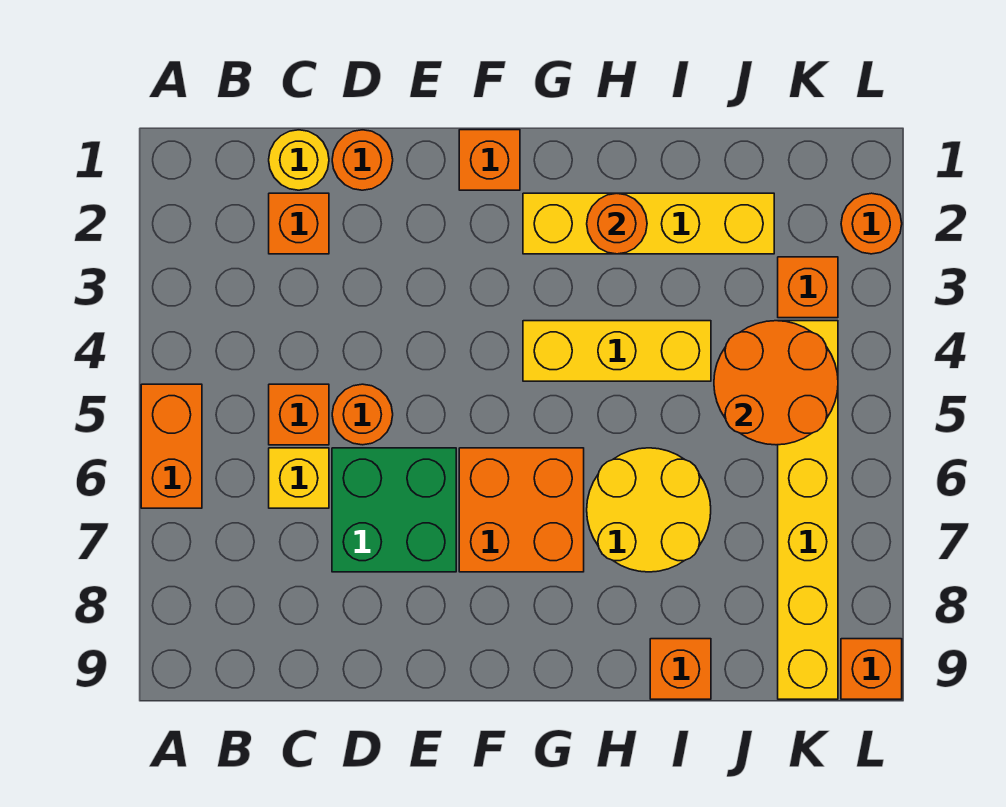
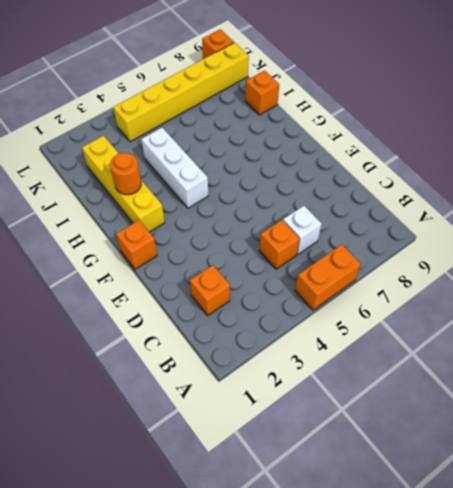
white brick C6 level 1 -> yellow brick C6 level 1
white brick G4:I4 level 1 -> yellow brick G4:I4 level 1
none -> yellow round brick C1 level 1
none -> orange round brick D1 level 1
none -> orange round brick D5 level 1

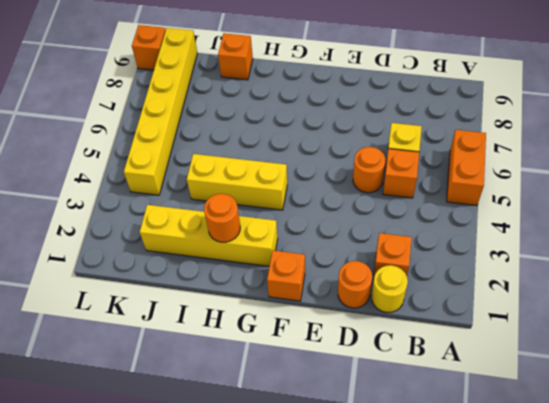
none -> green brick D6:E7 level 1
none -> orange brick F6:G7 level 1
none -> yellow round brick H6:I7 level 1

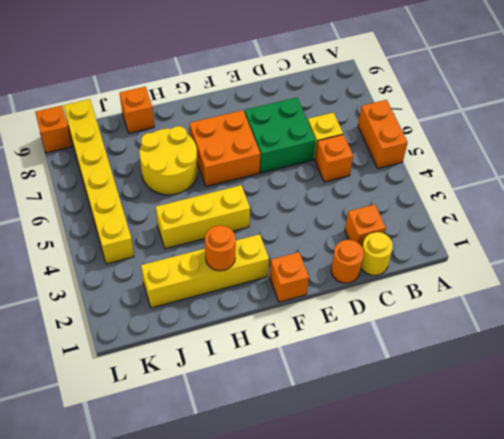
none -> orange round brick D5 level 1
none -> orange brick K3 level 1
none -> orange round brick L2 level 1

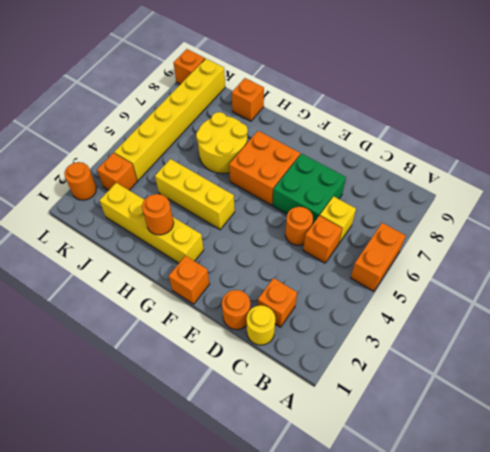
none -> orange round brick J4:K5 level 2

